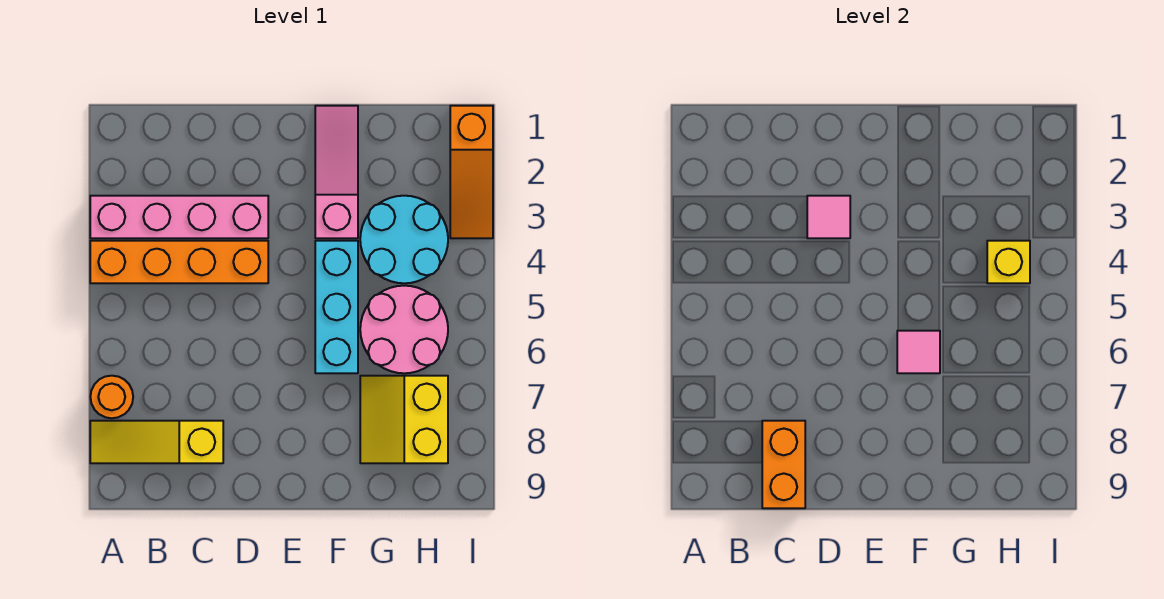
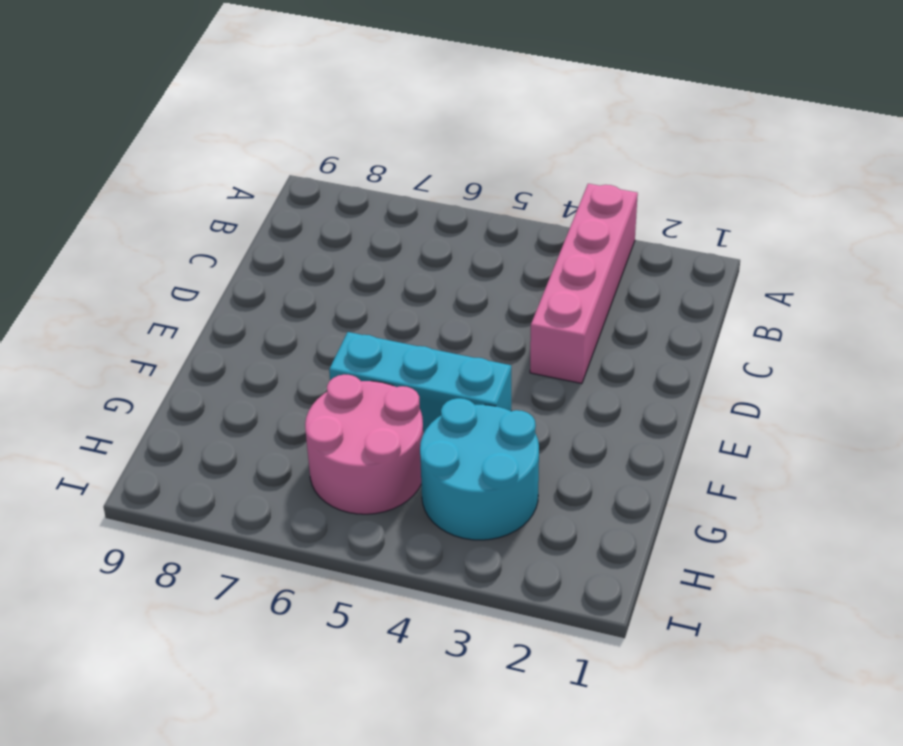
none -> orange brick A4:D4 level 1
none -> orange round brick A7 level 1
none -> yellow slope A8:C8 level 1 top C

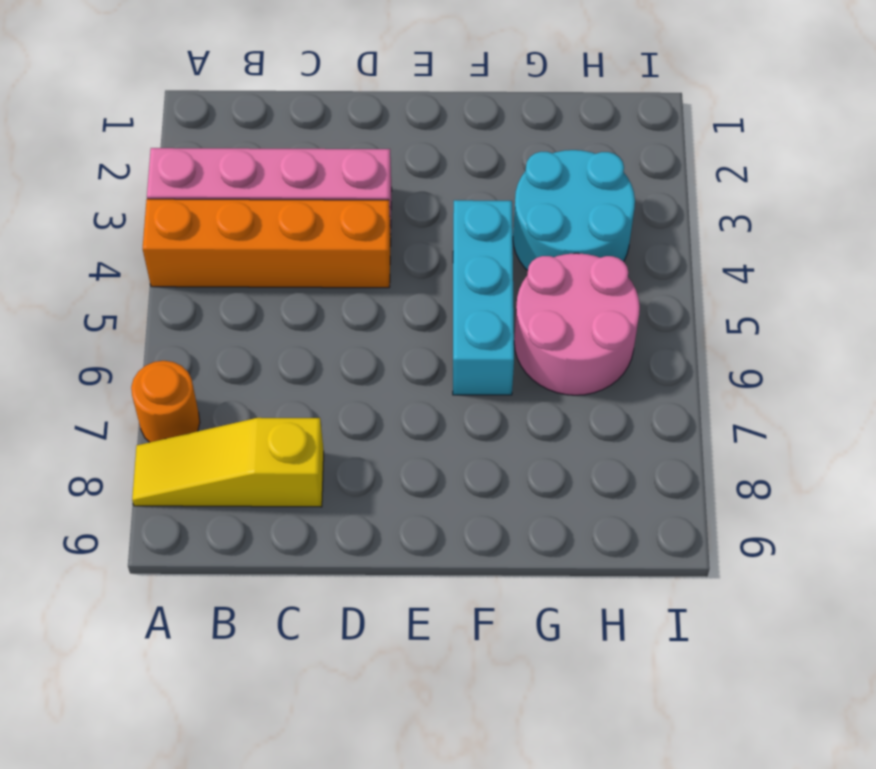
none -> pink slope F1:F3 level 1 top 3
none -> yellow slope G7:H8 level 1 top H
none -> orange slope I1:I3 level 1 top 1

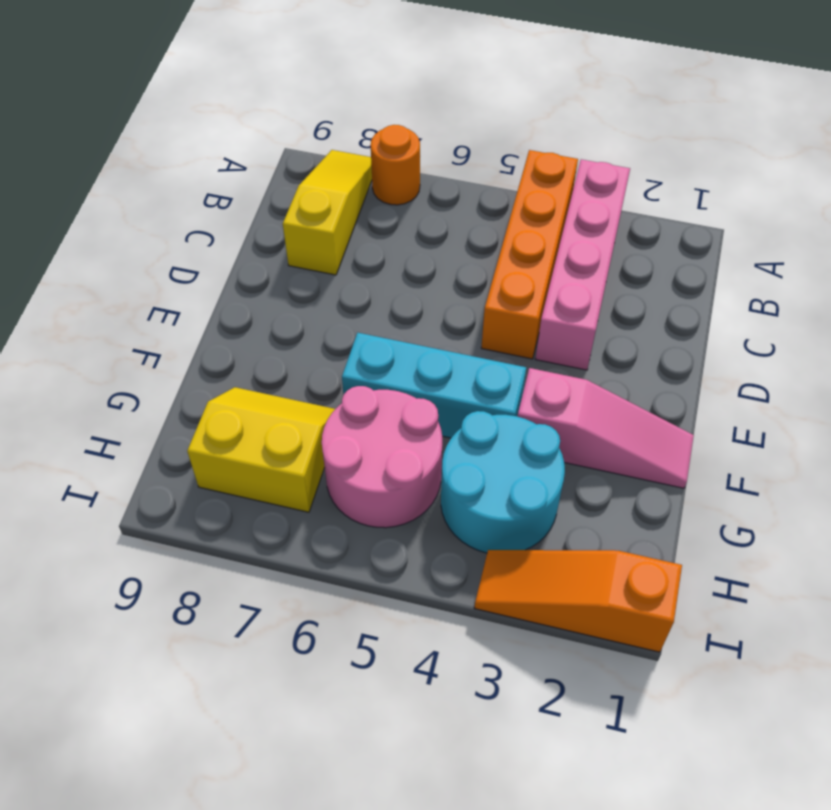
none -> orange brick C8:C9 level 2
none -> pink tile D3 level 2
none -> pink tile F6 level 2

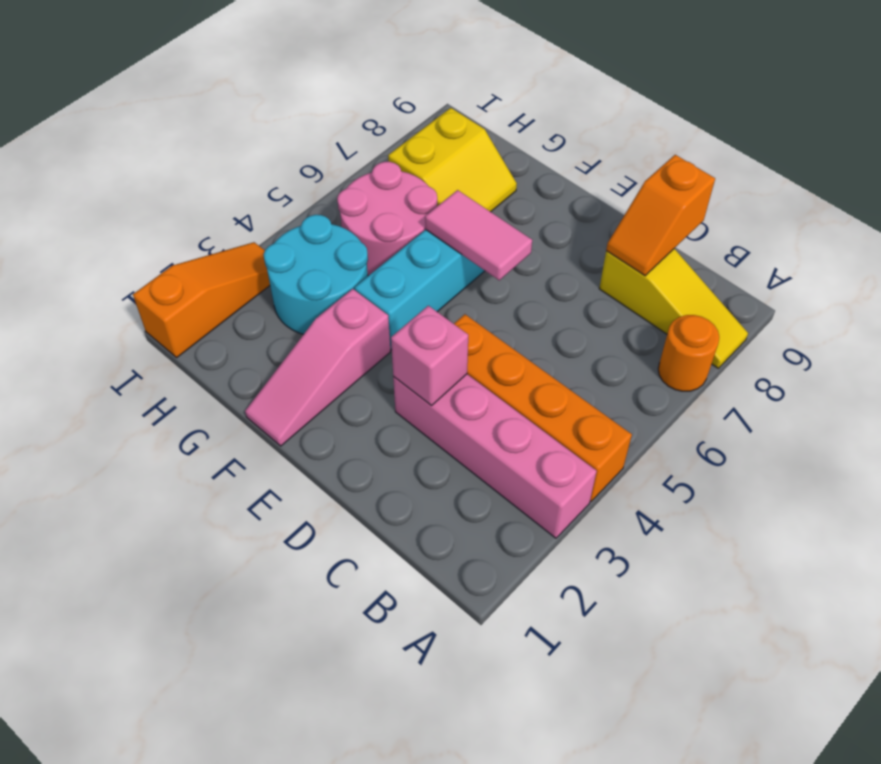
orange slope C8:C9 level 2 top 9 -> orange brick C8:C9 level 2
pink brick D3 level 2 -> pink tile D3 level 2
pink tile E6:F6 level 2 -> pink tile F6 level 2
none -> yellow brick H4 level 2

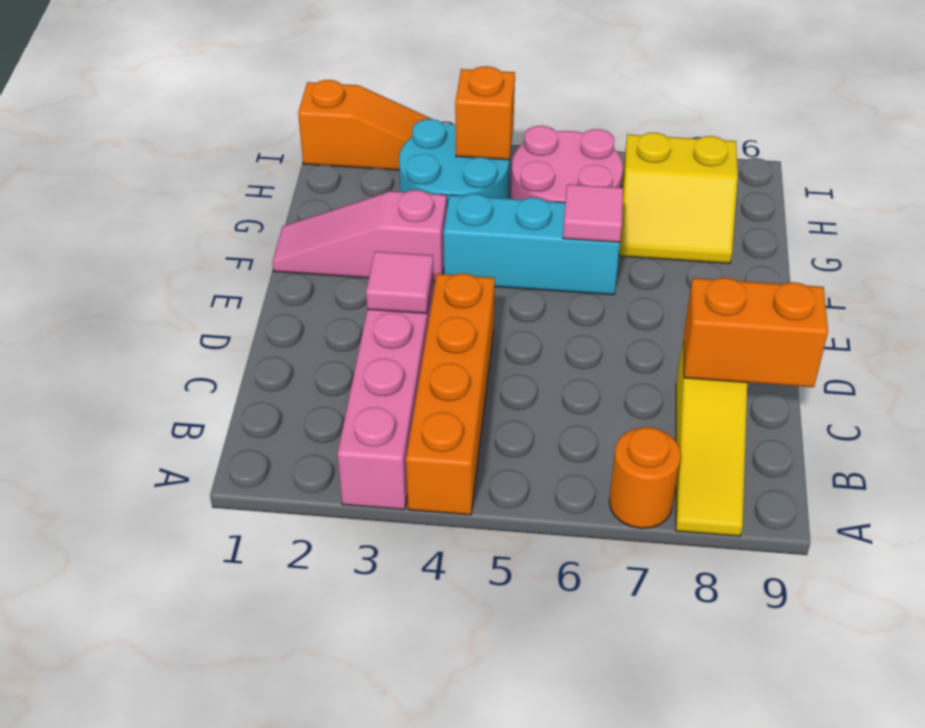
orange brick H4 level 2 -> yellow brick H4 level 2

